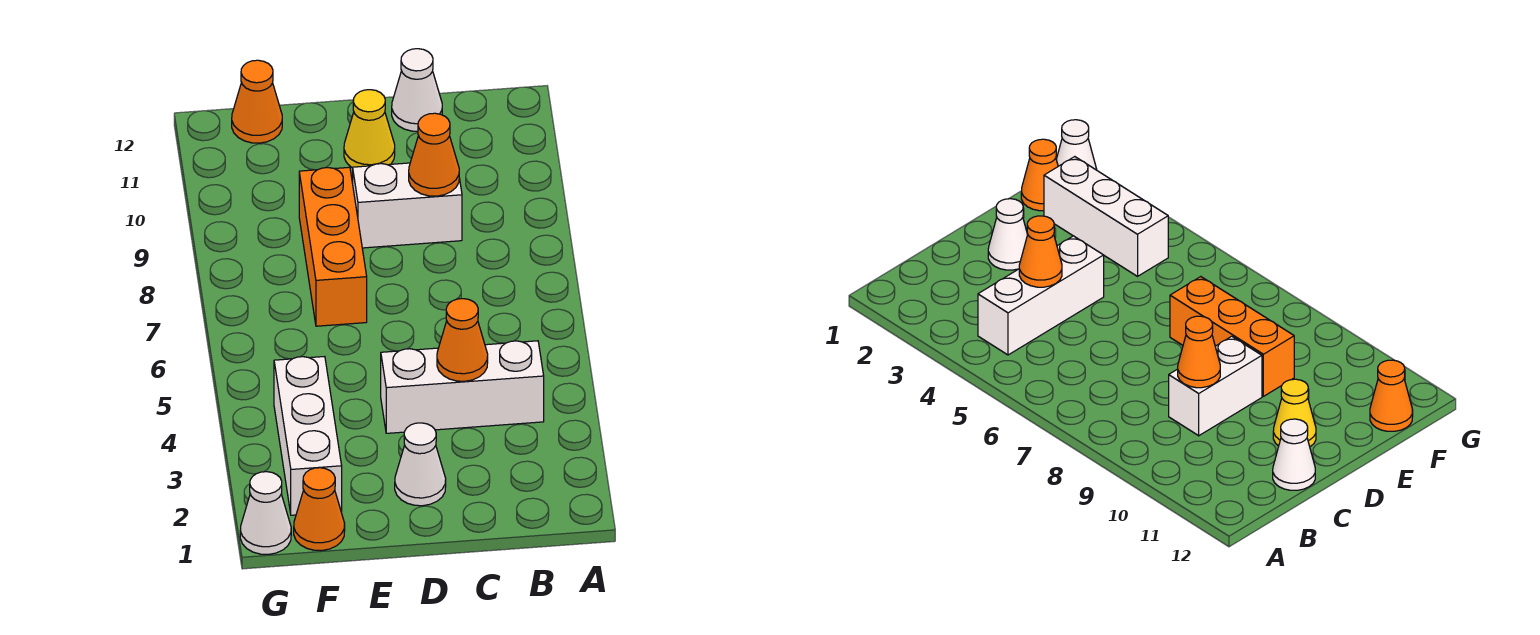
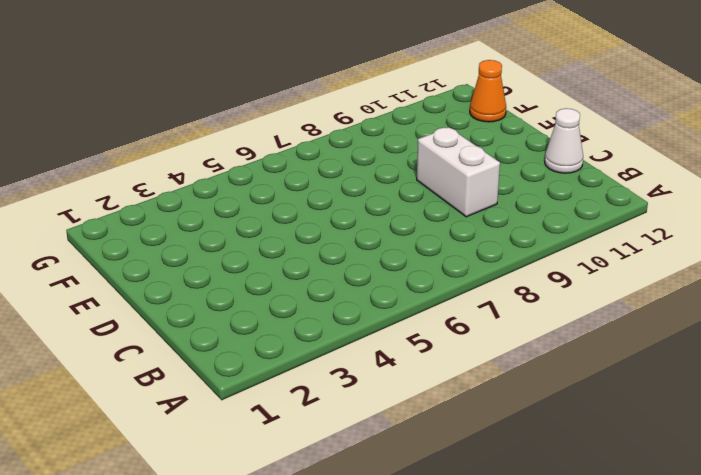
none -> white brick B4:D4 level 1
none -> white cone D2 level 1
none -> yellow cone D11 level 1

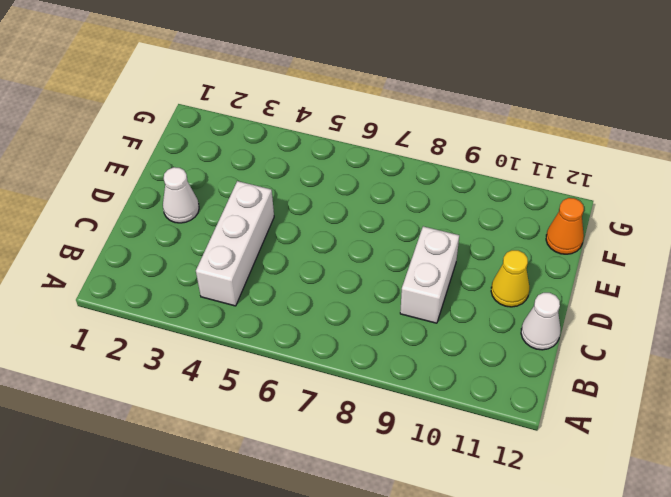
none -> orange brick E7:E9 level 1
none -> orange cone F1 level 1
none -> white brick F2:F4 level 1

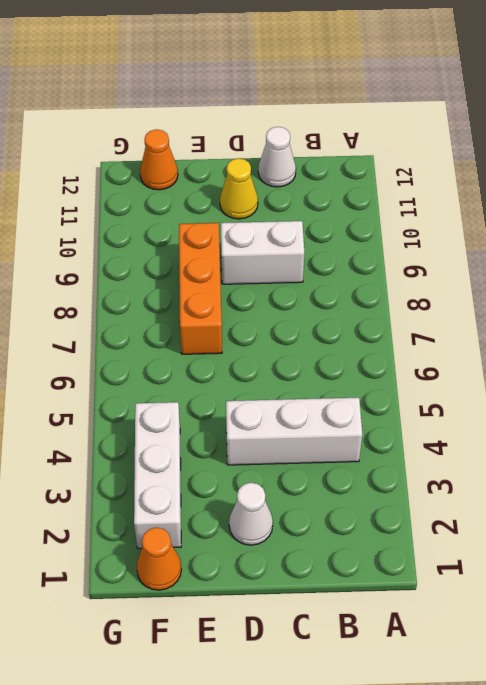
none -> white cone G1 level 1
none -> orange cone C4 level 2
none -> orange cone C9 level 2

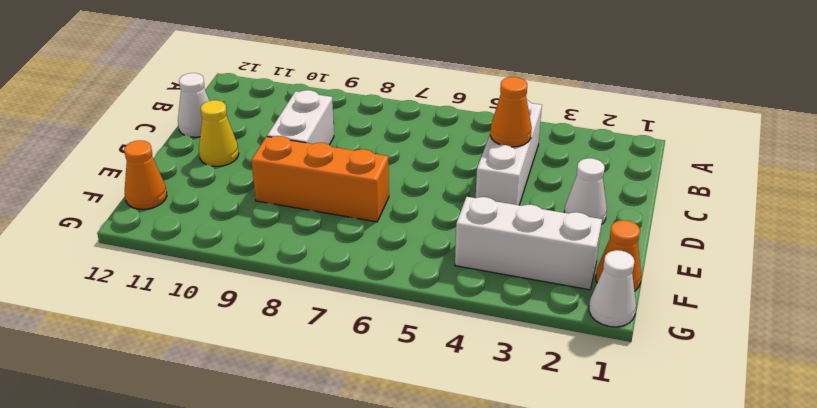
none -> orange cone C9 level 2

